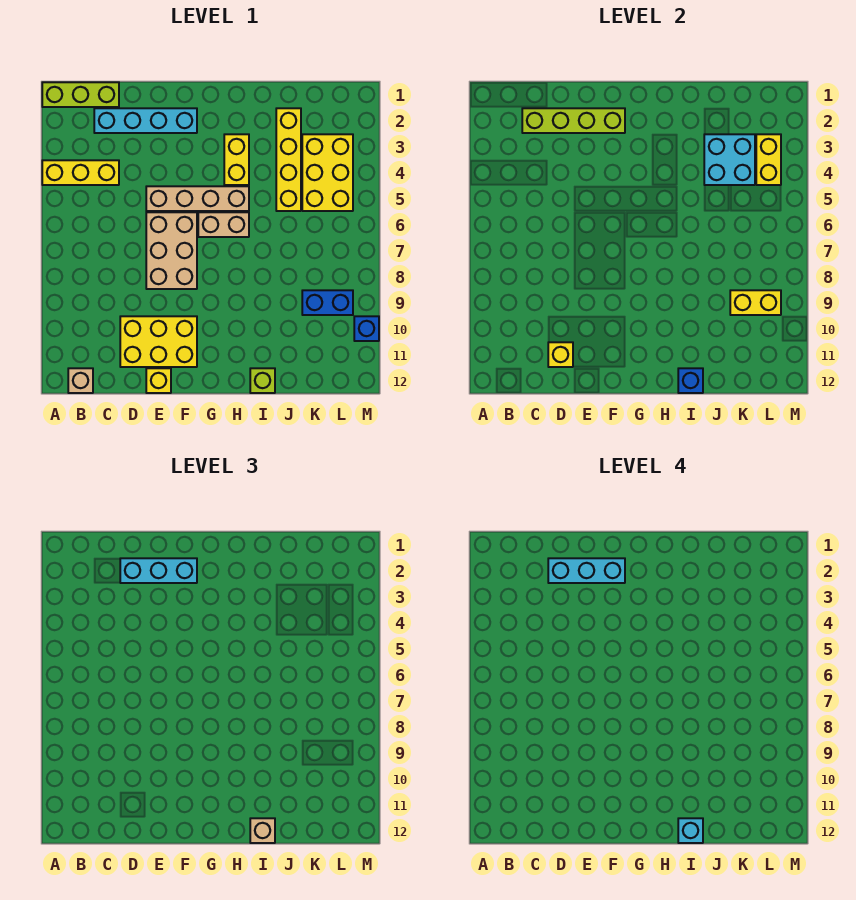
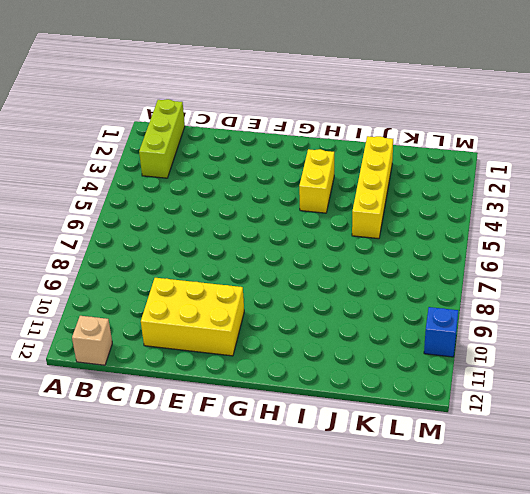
lime brick B1:B3 level 1 -> lime brick A1:C1 level 1
none -> yellow brick A4:C4 level 1
none -> cyan brick C2:F2 level 1
none -> tan brick E5:H5 level 1

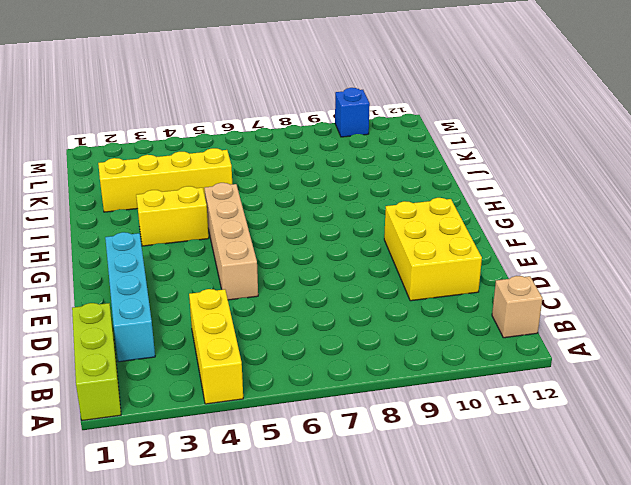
none -> tan brick E6:F8 level 1
none -> yellow brick E12 level 1
none -> tan brick G6:H6 level 1

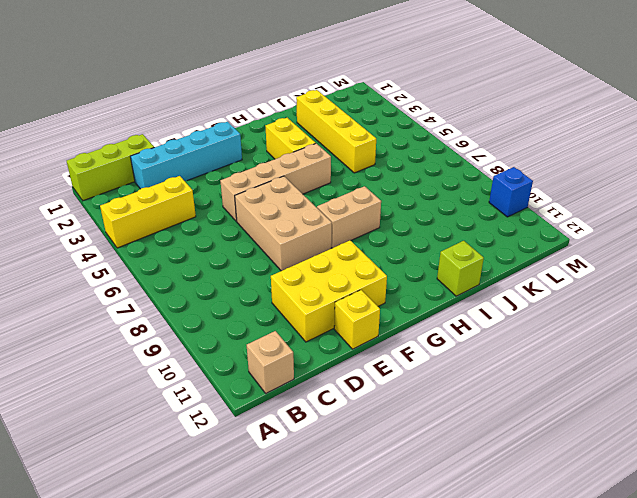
tan brick G8:H8 level 1 -> tan brick G6:H6 level 1
none -> yellow brick K3:L5 level 1
none -> blue brick K9:L9 level 1
none -> lime brick C2:F2 level 2

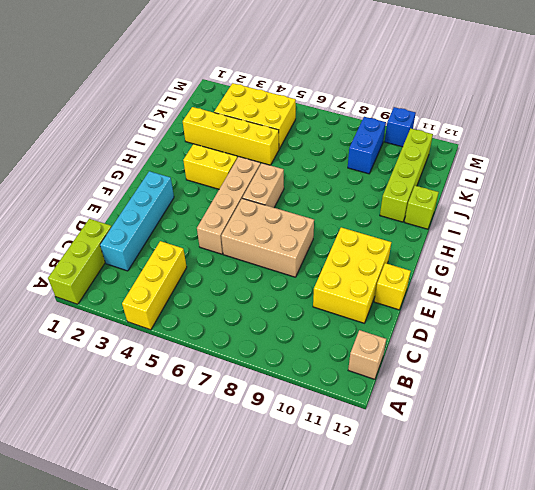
lime brick I11:L11 level 1 -> lime brick C2:F2 level 2
none -> yellow brick D11 level 2
none -> blue brick I12 level 2
none -> cyan brick J3:K4 level 2

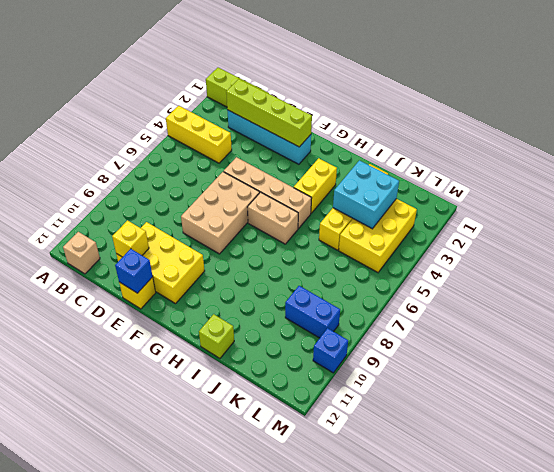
blue brick E12 level 2 -> blue brick I12 level 2
none -> yellow brick K9:L9 level 2
none -> yellow brick L3:L4 level 2
none -> cyan brick D2:F2 level 3

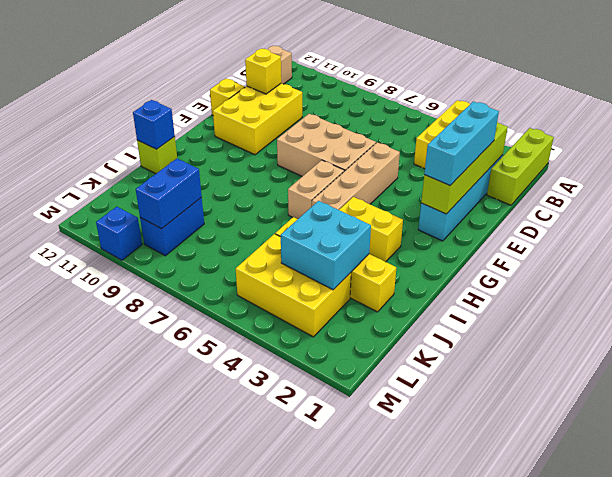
blue brick K9:L9 level 2 -> yellow brick K9:L9 level 2
none -> yellow brick L3:L4 level 2
none -> tan brick I12 level 3
none -> cyan brick D2:F2 level 4

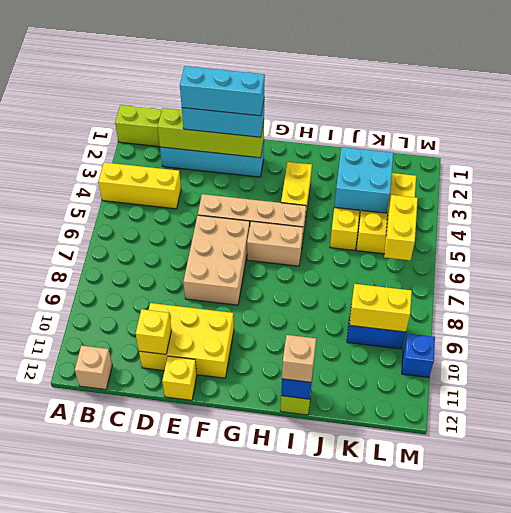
yellow brick L5:L6 level 2 -> yellow brick L3:L4 level 2
none -> cyan brick I12 level 4

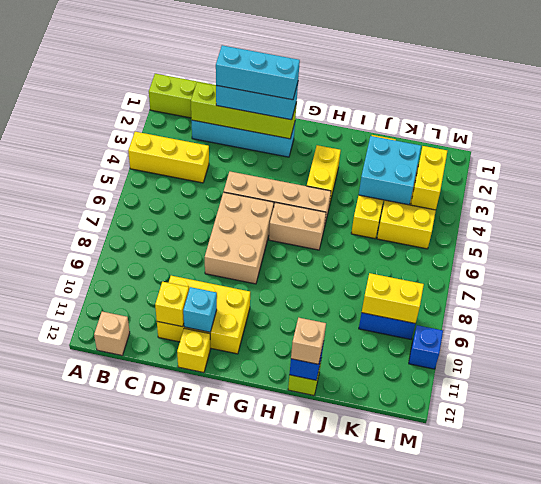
cyan brick E11 level 2 -> cyan brick I12 level 4

